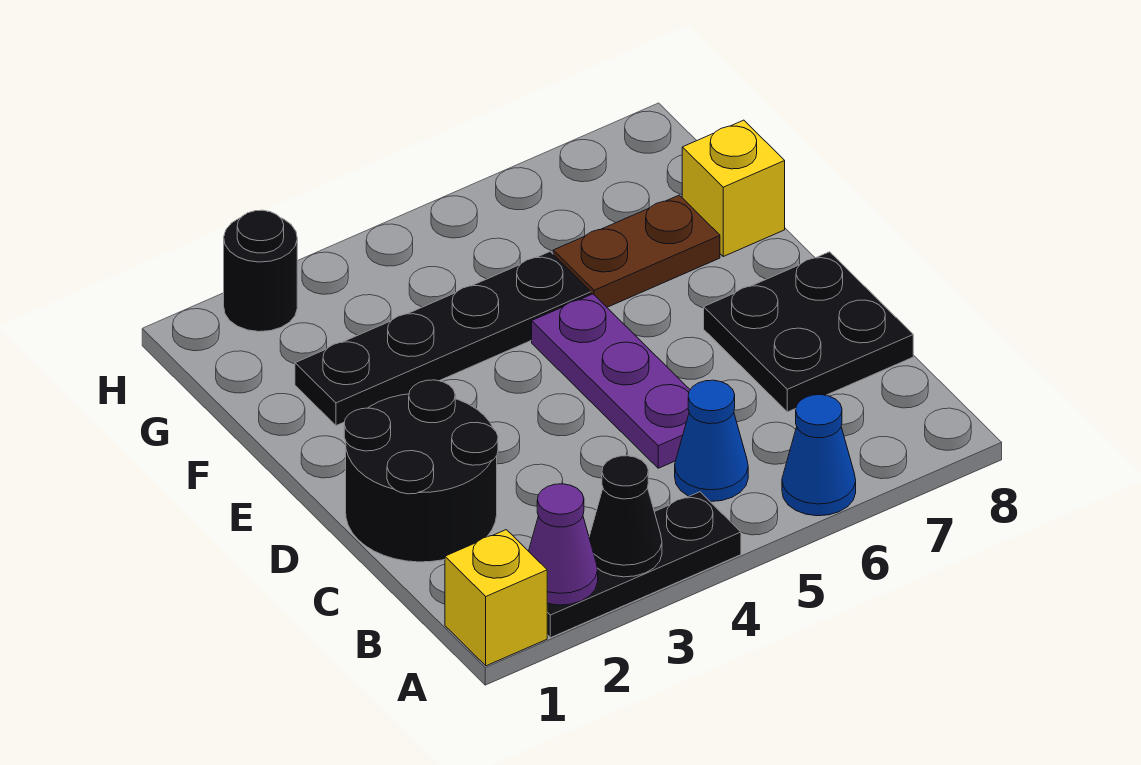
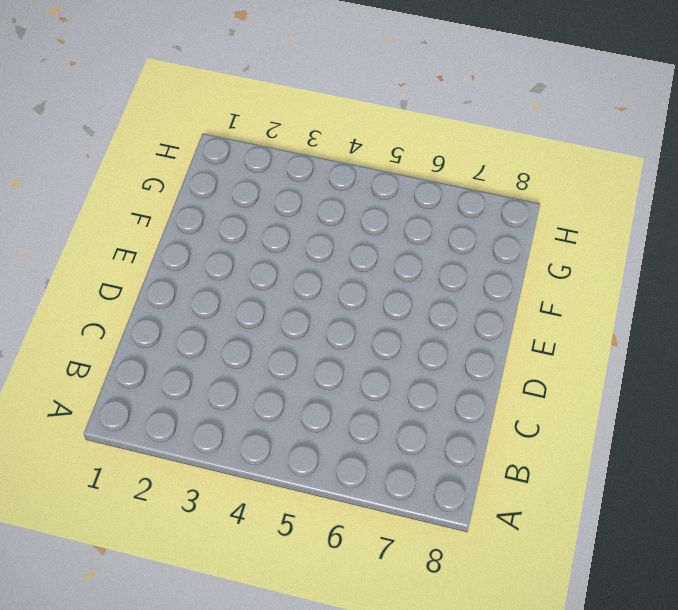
none -> yellow brick A1 level 1
none -> black plate A2:A4 level 1
none -> blue cone A6 level 1

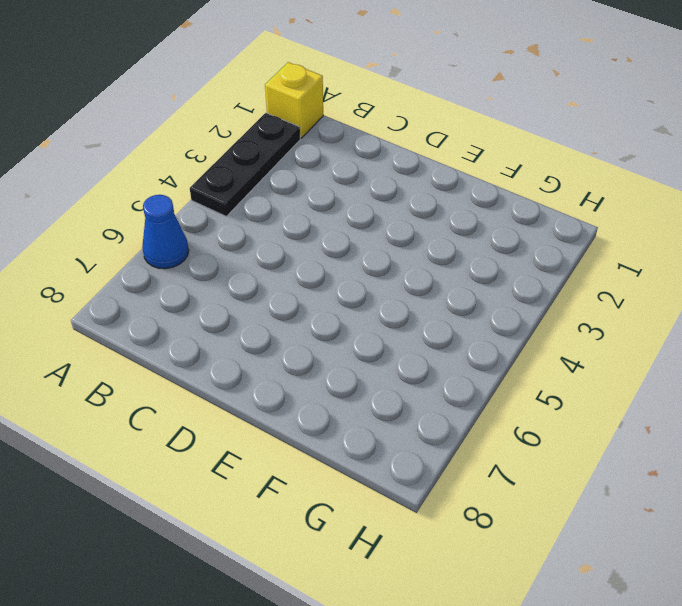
none -> blue cone B5 level 1
none -> black round brick C1:D2 level 1
none -> purple plate C5:E5 level 1

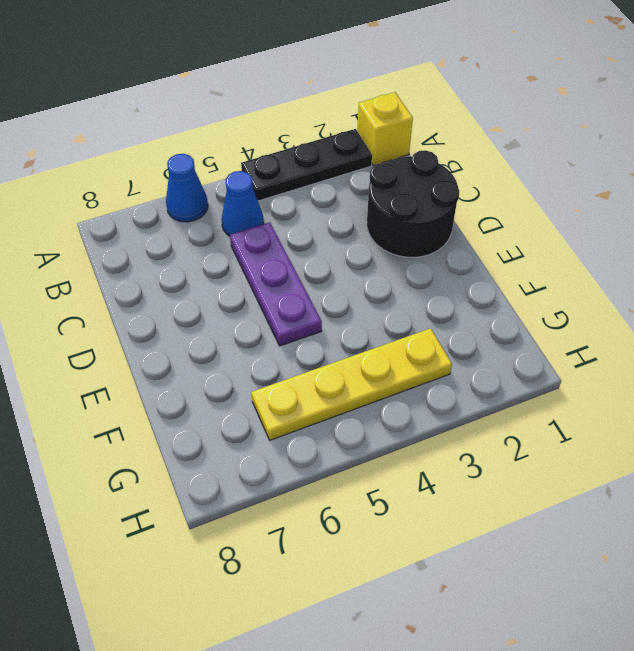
yellow plate G3:G6 level 1 -> none
none -> black plate C7:D8 level 1
none -> black plate F2:F5 level 1
none -> brown plate F6:F7 level 1

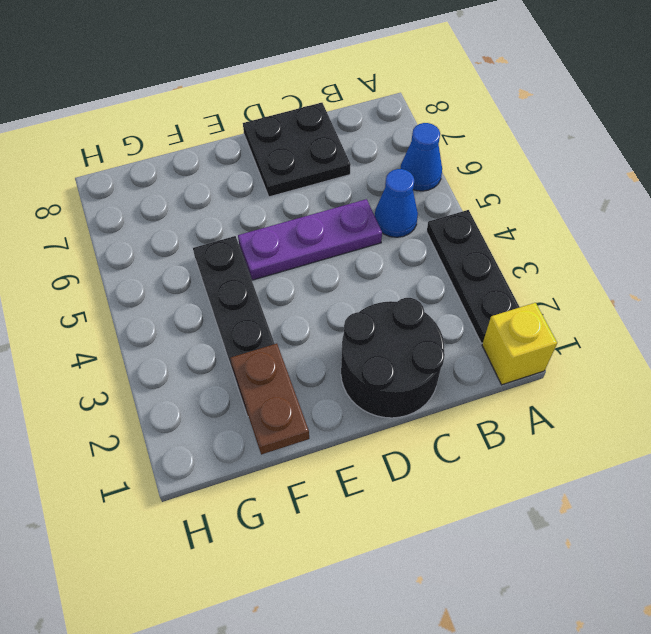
brown plate F1:F2 level 2 -> brown plate F6:F7 level 1
none -> yellow brick F8 level 1
none -> black round brick H2 level 1
none -> purple cone A2 level 2

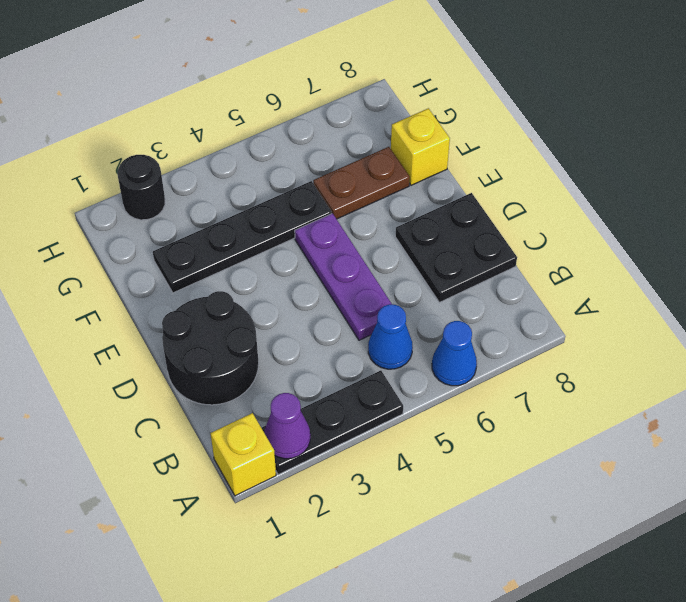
none -> black cone A3 level 2

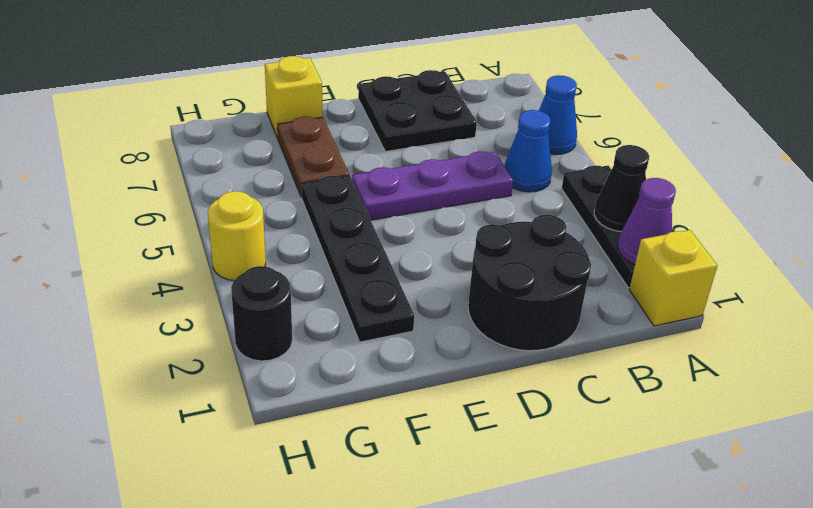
yellow round brick H4 level 1 -> none

